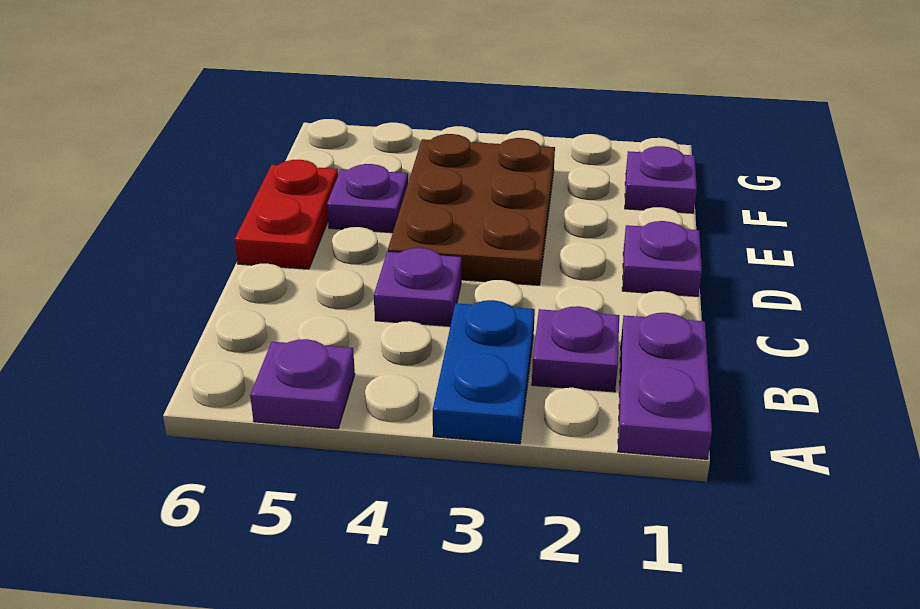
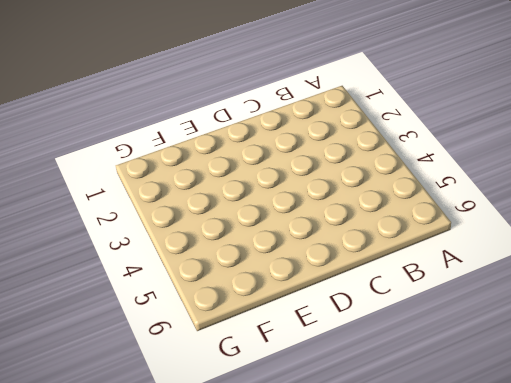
none -> purple plate A1:B1 level 1
none -> blue plate A3:B3 level 1

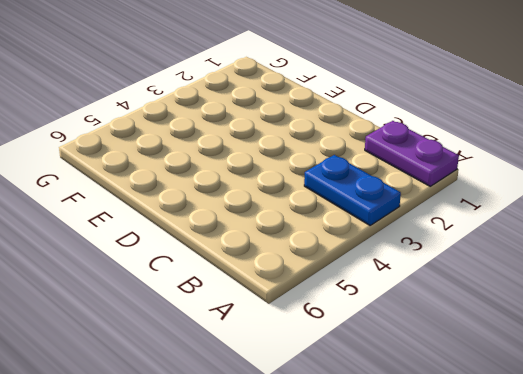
none -> purple plate A5 level 1
none -> purple plate B2 level 1

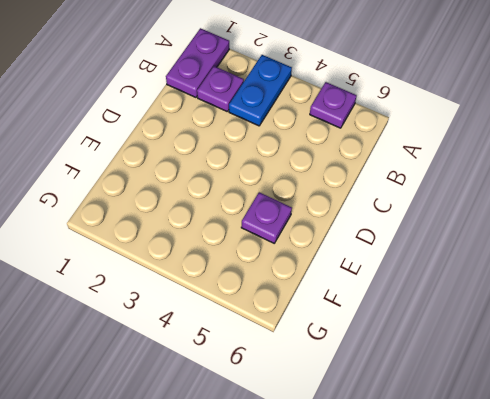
none -> purple plate C4 level 1
none -> purple plate D1 level 1

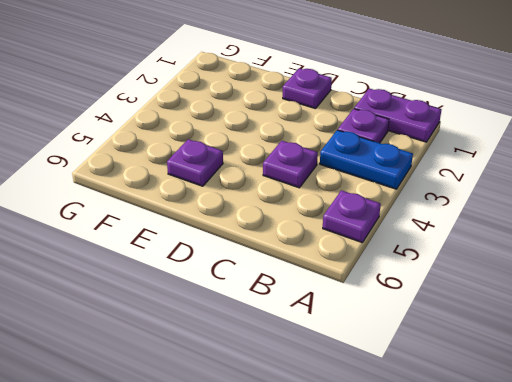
none -> brown plate D3:F4 level 1
none -> red plate D6:E6 level 1

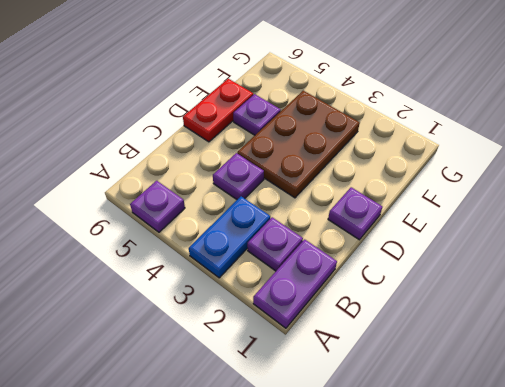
none -> purple plate F1 level 1

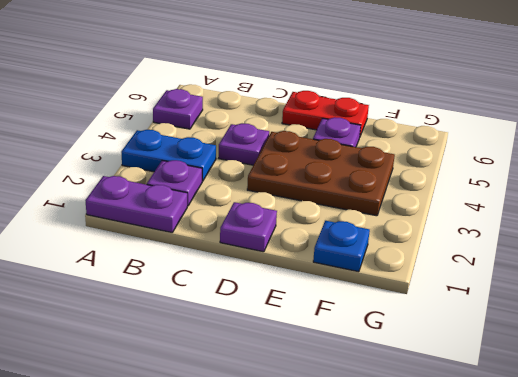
blue plate F1 level 1 -> purple plate F1 level 1

